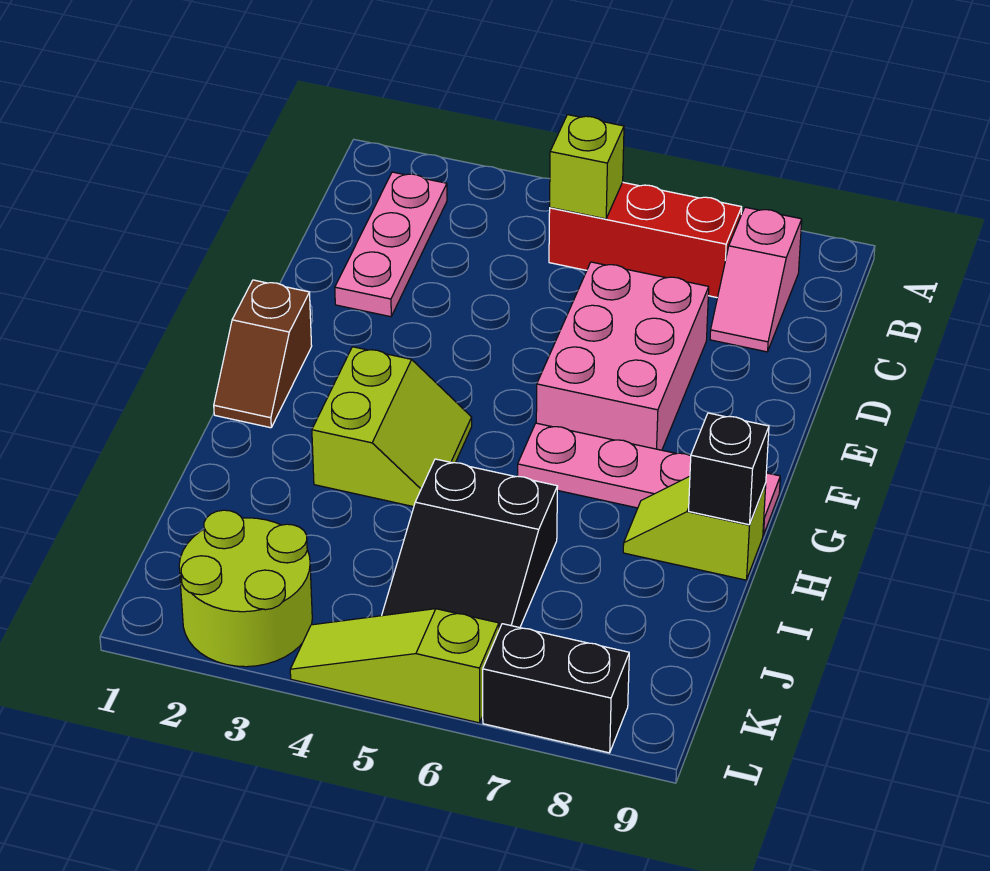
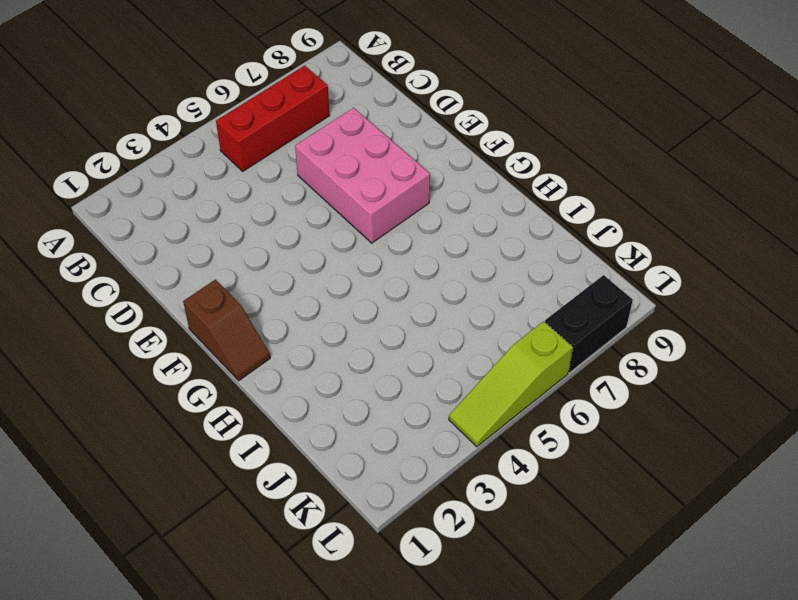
none -> pink plate B2:D2 level 1
none -> pink slope B8:C8 level 1 top B
none -> lime slope G3:H4 level 1 top 3

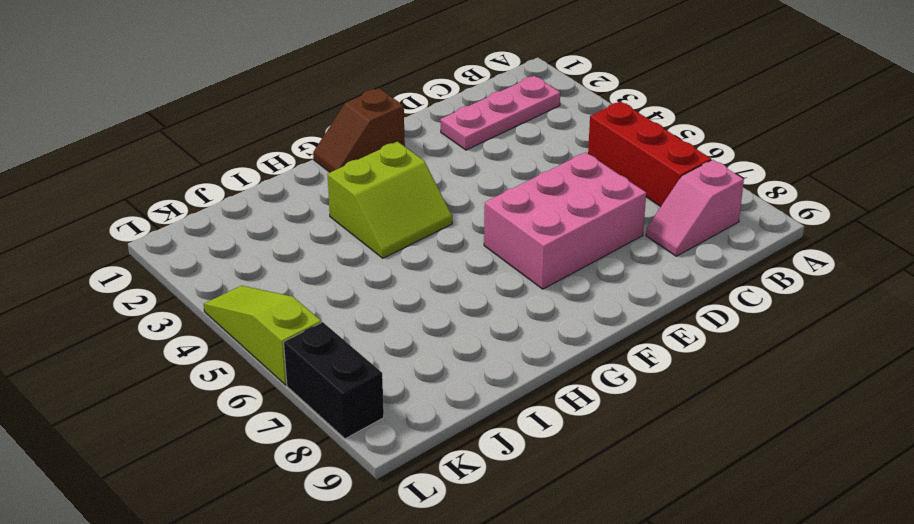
none -> pink plate G6:G9 level 1
none -> lime slope H8:H9 level 1 top 9
none -> black slope I5:K6 level 1 top I

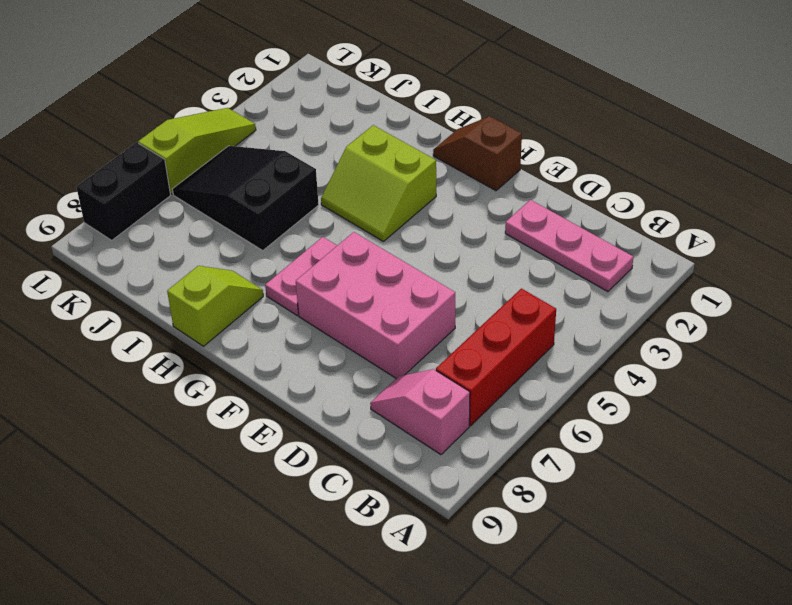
pink plate G6:G7 level 1 -> pink plate G6:G9 level 1
none -> lime round brick K2:L3 level 1
none -> lime brick B5 level 2
none -> black brick H9 level 2

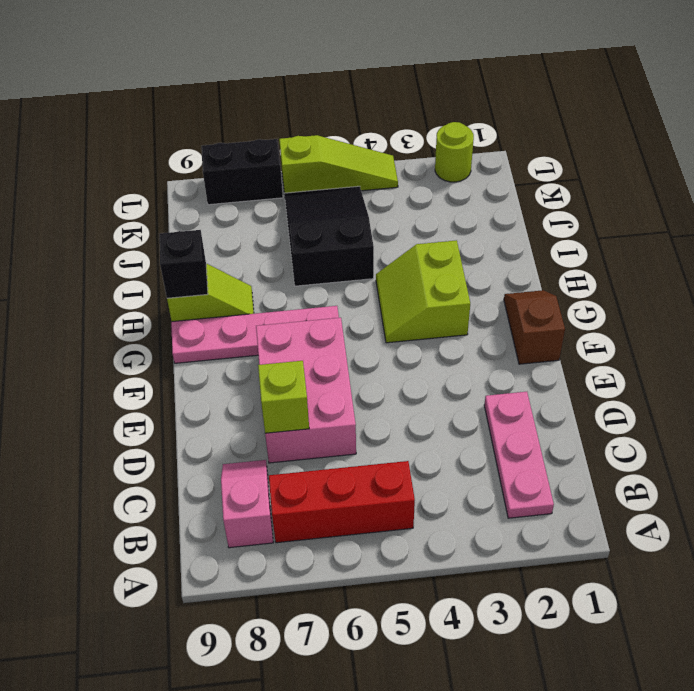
lime brick D7 level 2 -> lime brick B5 level 2
lime round brick L2 level 1 -> lime round brick K2:L3 level 1

